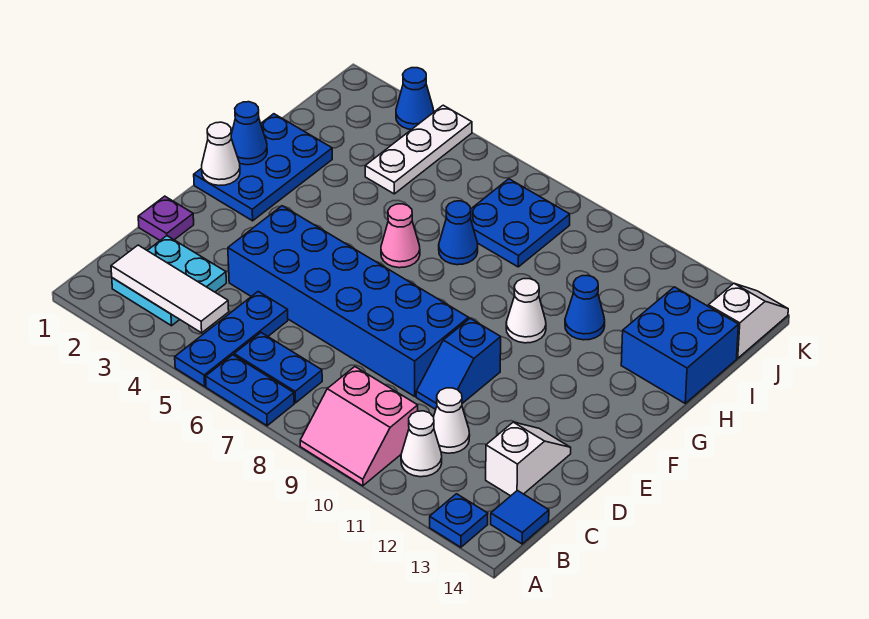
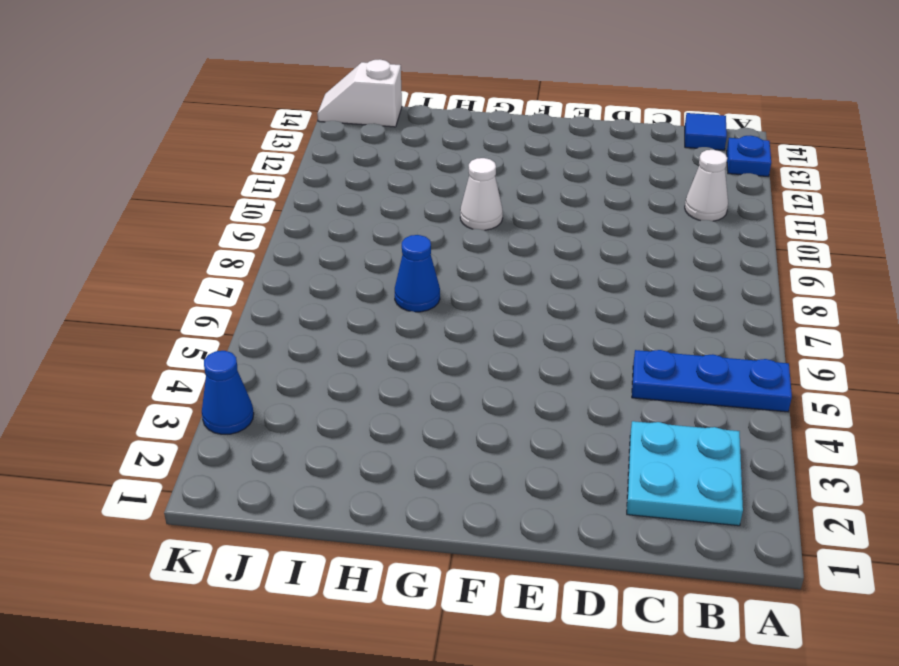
none -> blue plate A6:A7 level 1
none -> pink slope A9:B10 level 1 top B
none -> blue plate B6:B7 level 1

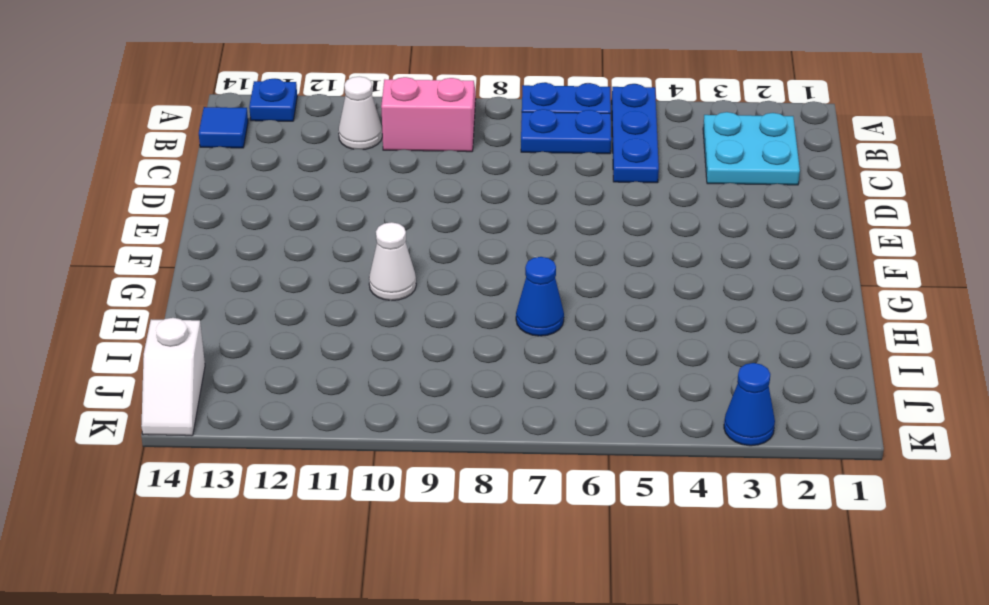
none -> white cone C11 level 1
none -> white slope C13:D13 level 1 top C
none -> purple plate D1 level 1

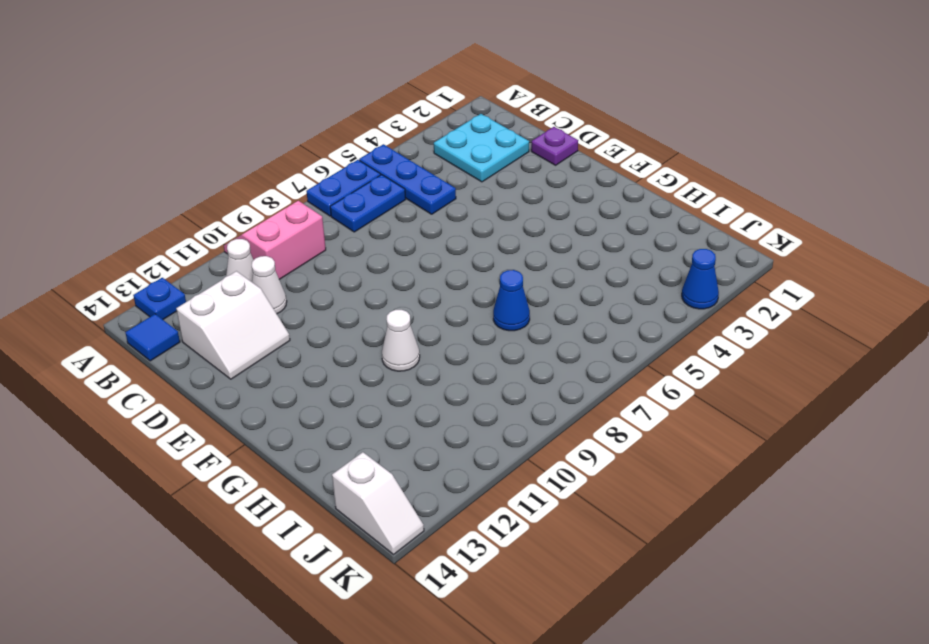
white slope C12:D13 level 1 top C -> white slope C13:D13 level 1 top C
none -> blue brick D4:E9 level 1
none -> blue slope D10:E10 level 1 top E
none -> blue plate F1:H2 level 1

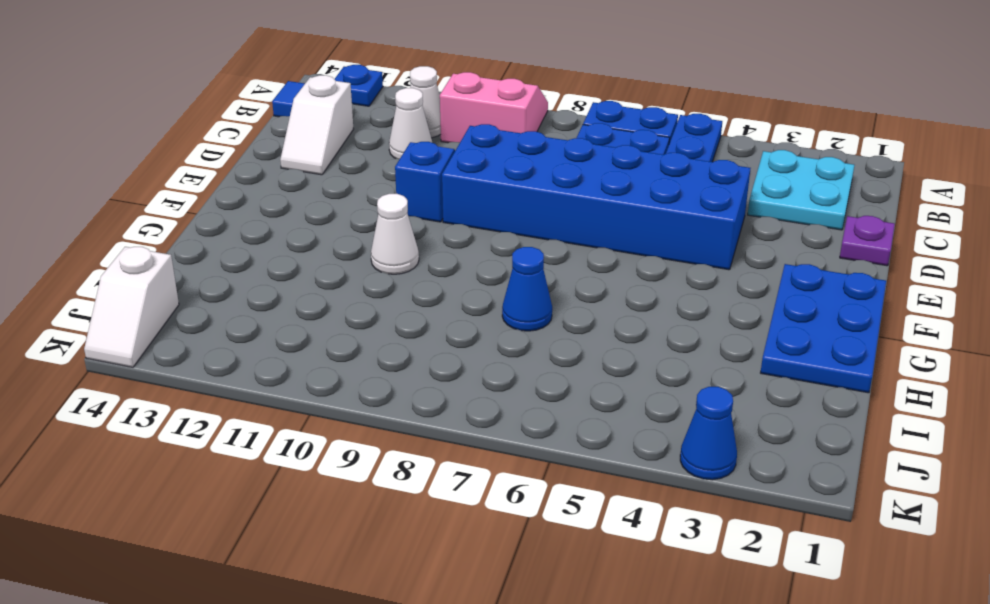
none -> pink cone G6 level 1
none -> blue cone H11 level 1
none -> blue brick H13:I14 level 1

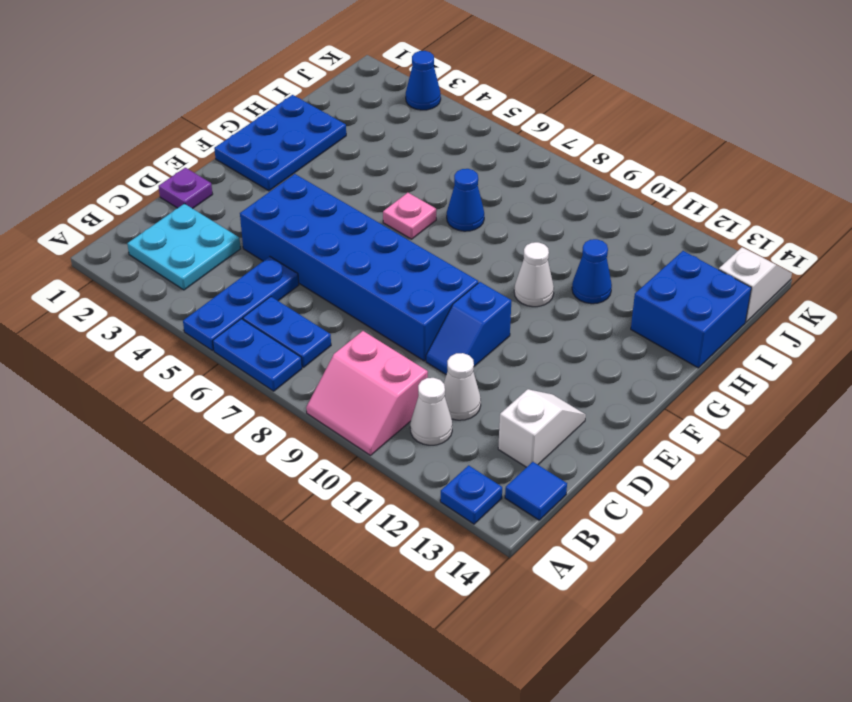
pink plate G6 level 1 -> pink cone G6 level 1
none -> white plate I4:K4 level 1
none -> blue plate I7:J8 level 1
none -> white tile B2:B4 level 2

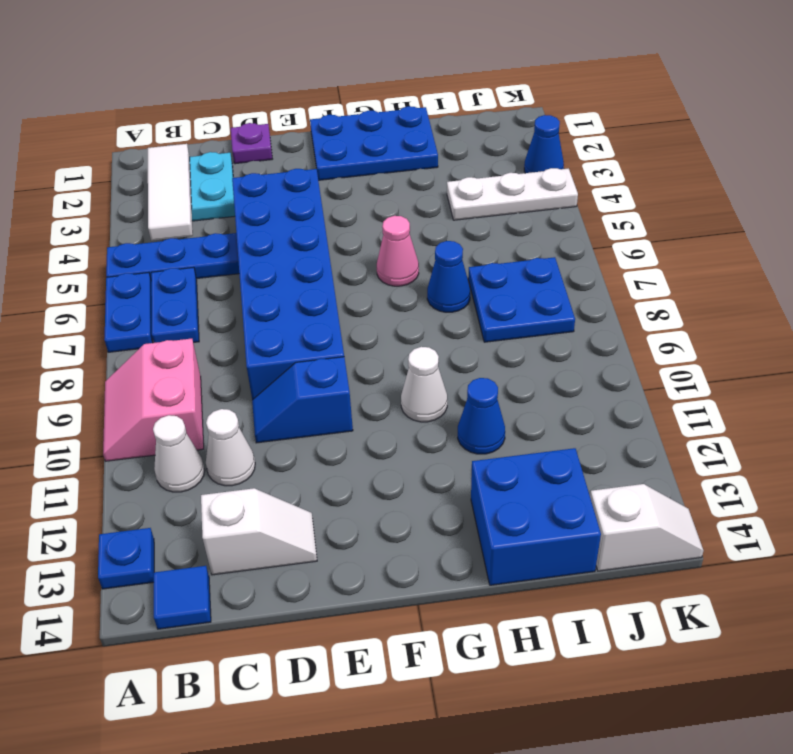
none -> white cone F1 level 2
none -> blue cone G1 level 2

